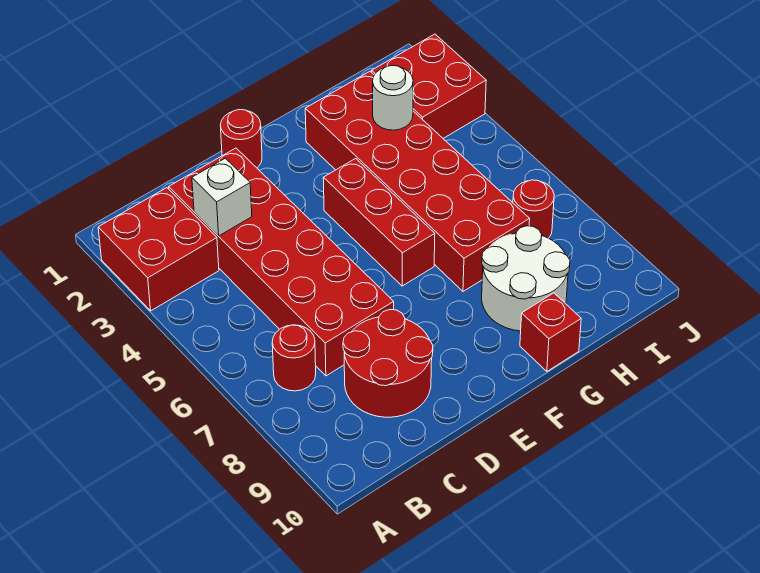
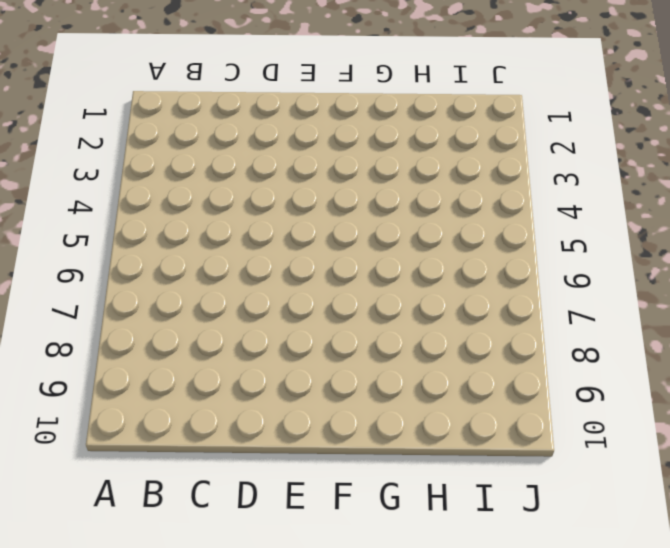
none -> red brick A2:B3 level 1
none -> red round brick B7 level 1
none -> red brick C2:D7 level 1

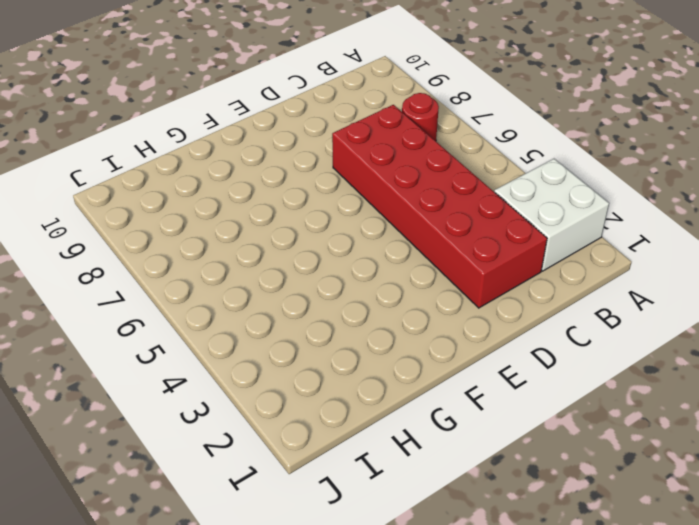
white brick A2:B3 level 1 -> red brick A2:B3 level 1
none -> red round brick C8:D9 level 1
none -> red round brick E1 level 1
none -> red brick F4:F6 level 1

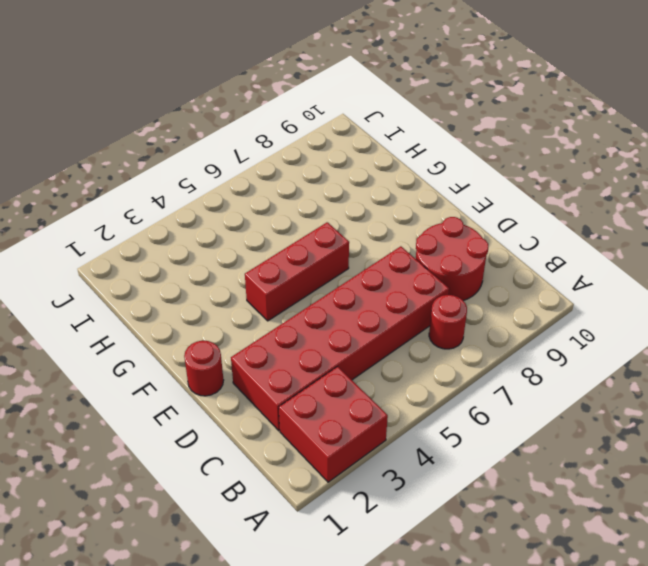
none -> red brick G2:H7 level 1
none -> white round brick G8:H9 level 1
none -> red brick G10 level 1

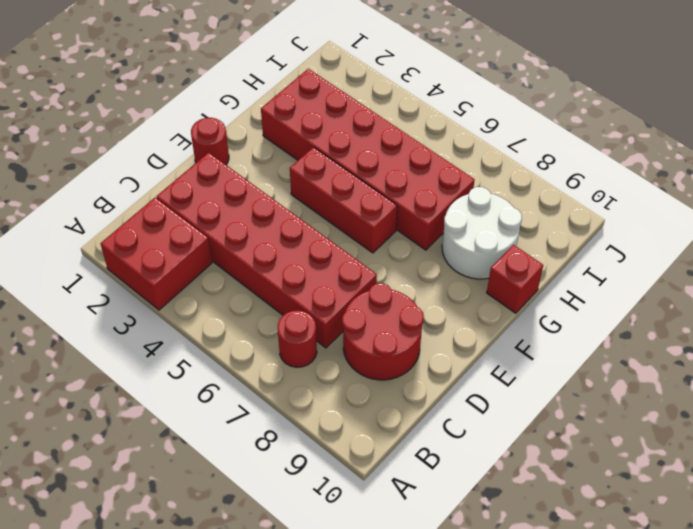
none -> red brick I2:J3 level 1
none -> red round brick I7 level 1
none -> white brick C3 level 2

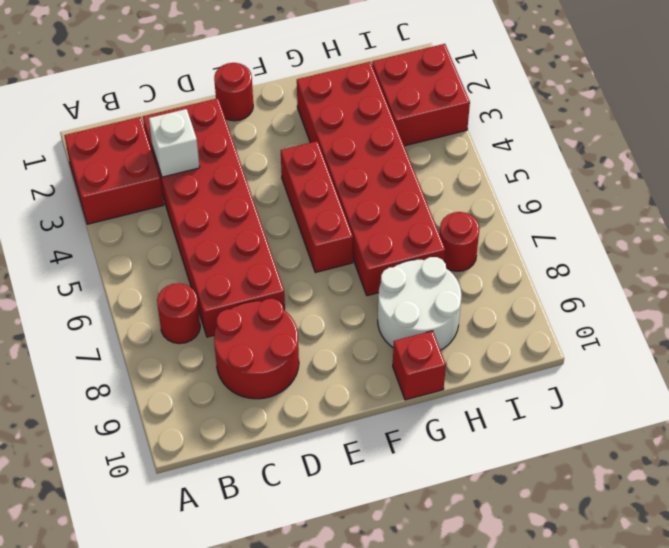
none -> white round brick H3 level 2

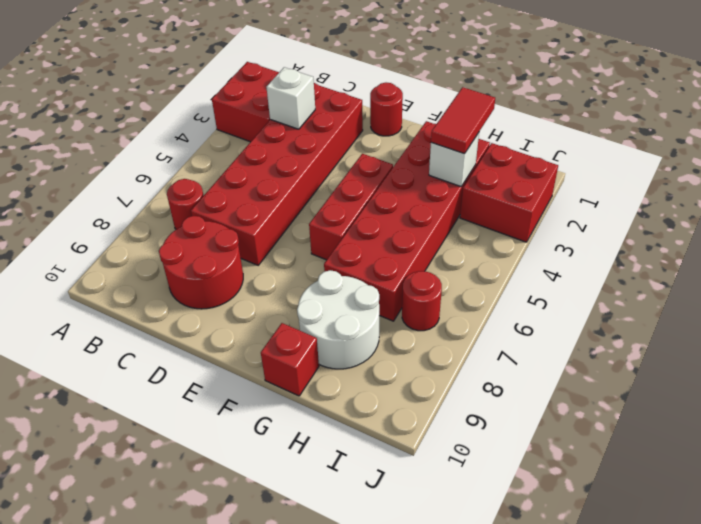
red tile H2:H3 level 3 -> none
white brick H3 level 2 -> white round brick H3 level 2

